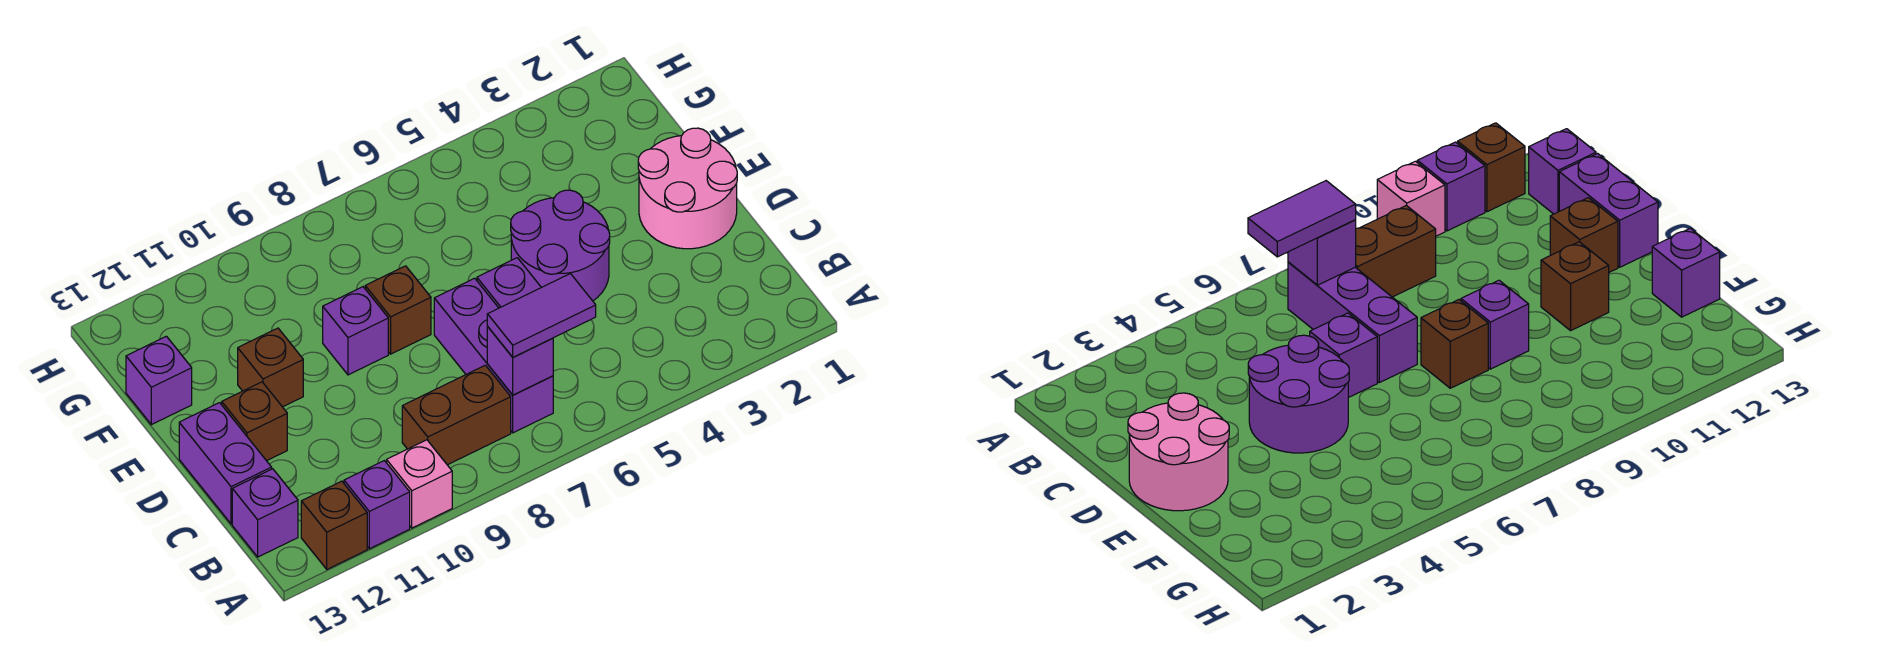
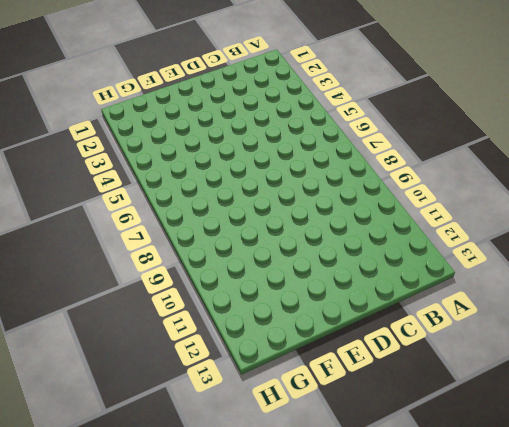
none -> pink brick A10 level 1
none -> purple brick A11 level 1
none -> brown brick A12 level 1

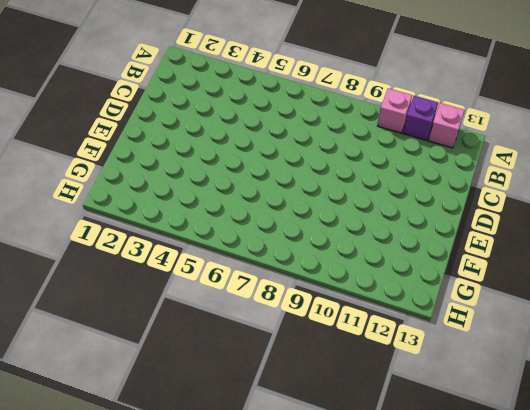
pink brick A12 level 1 -> brown brick A12 level 1
none -> purple brick B7:D7 level 1
none -> brown brick B8:B9 level 1
none -> purple brick B13 level 1

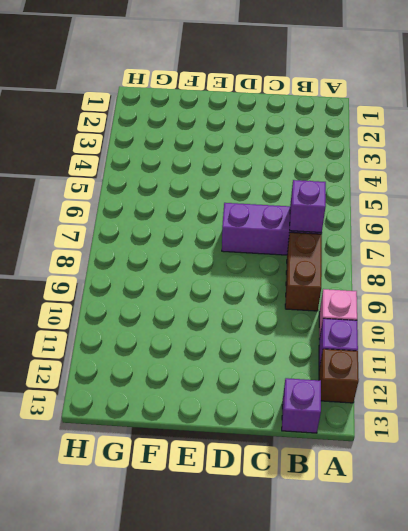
none -> purple brick C13:D13 level 1
none -> pink round brick D1:E2 level 1
none -> purple round brick D4:E5 level 1

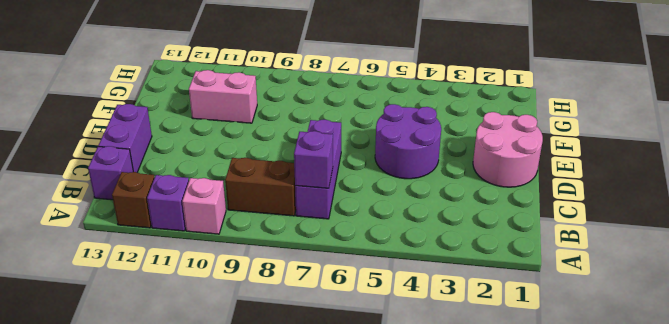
pink brick F10:F11 level 1 -> none
none -> purple brick D6 level 1
none -> brown brick D12 level 1
none -> brown brick E8 level 1

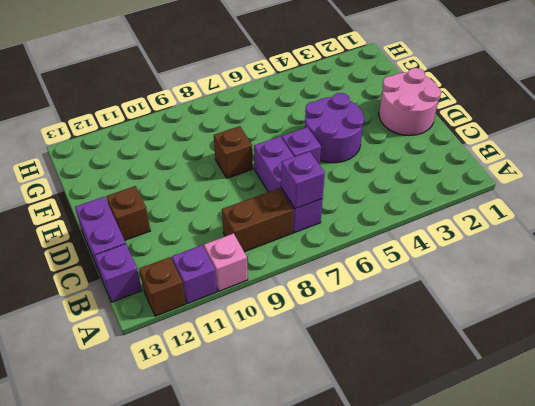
none -> purple brick E9 level 1
none -> brown brick E11 level 1
none -> purple brick F13 level 1

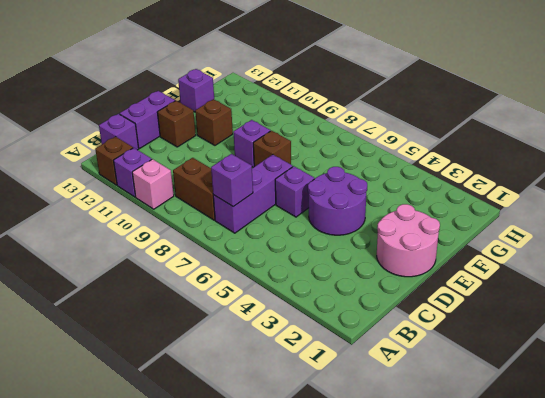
none -> purple tile B6:B7 level 3

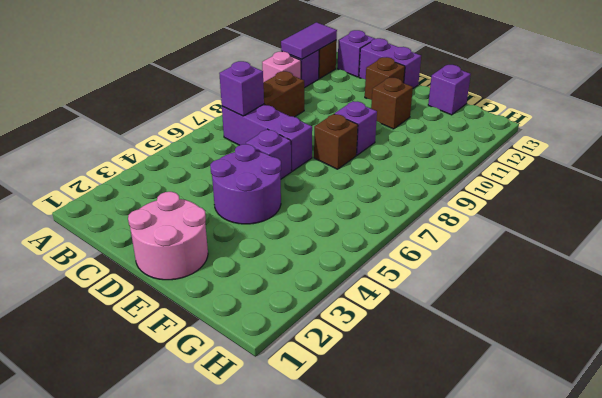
purple tile A11:A12 level 2 -> purple tile B6:B7 level 3

